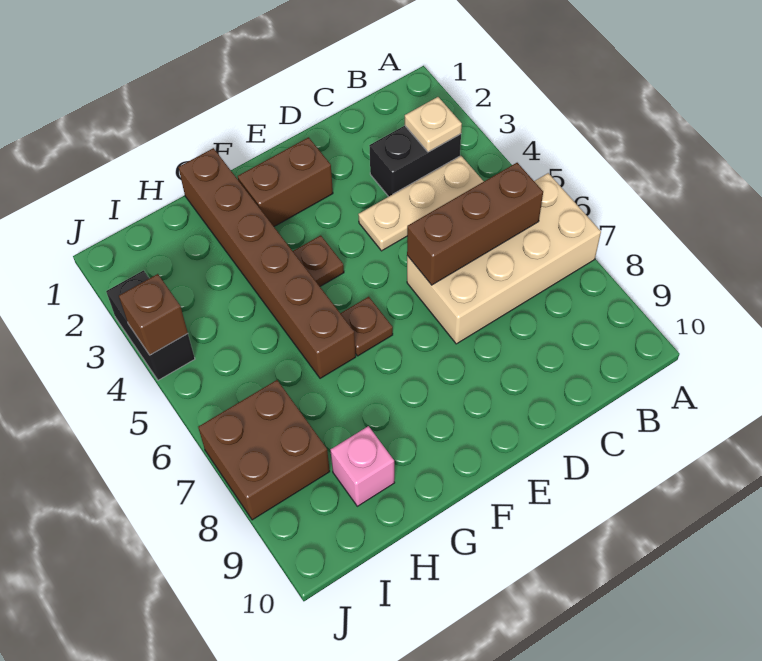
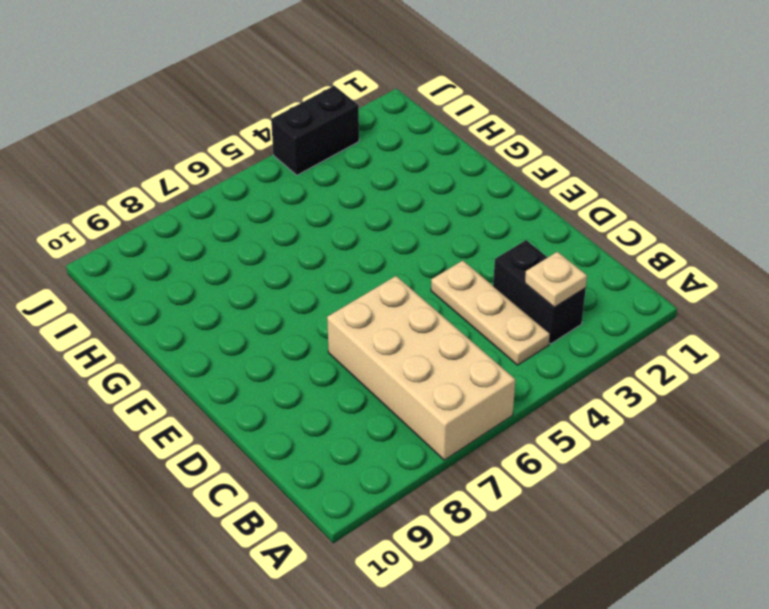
none -> brown brick E2:F2 level 1
none -> brown plate F4 level 1
none -> brown plate F6 level 1

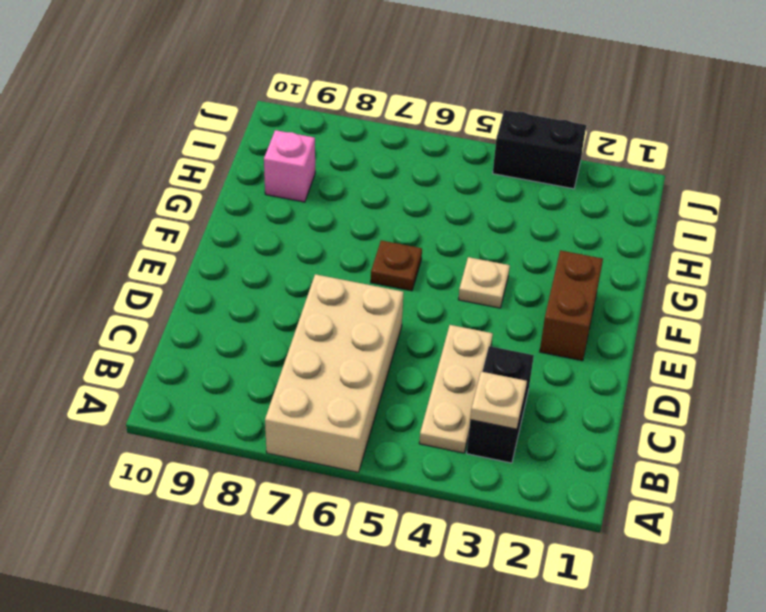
tan plate F4 level 1 -> brown plate F4 level 1
none -> brown brick G1:G6 level 1
none -> brown brick I7:J8 level 1
none -> brown brick B6:D6 level 2

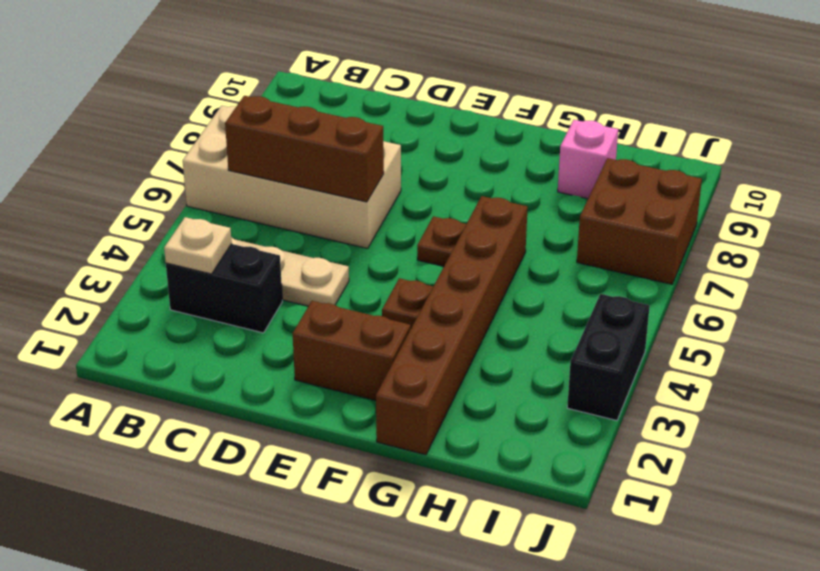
none -> brown brick J4 level 2

